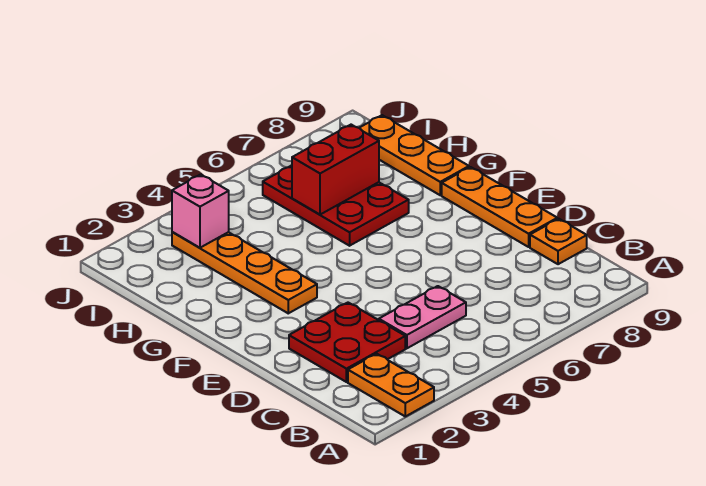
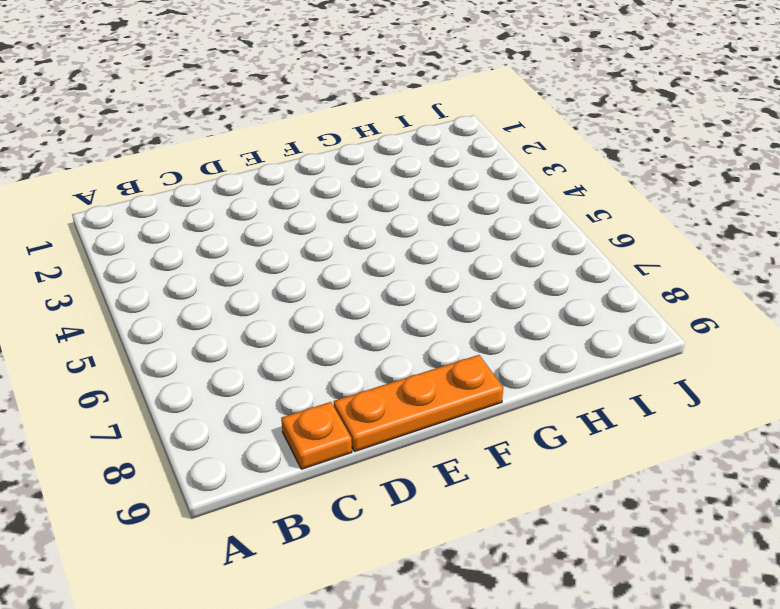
none -> orange plate A2:B2 level 1
none -> red plate C2:D3 level 1

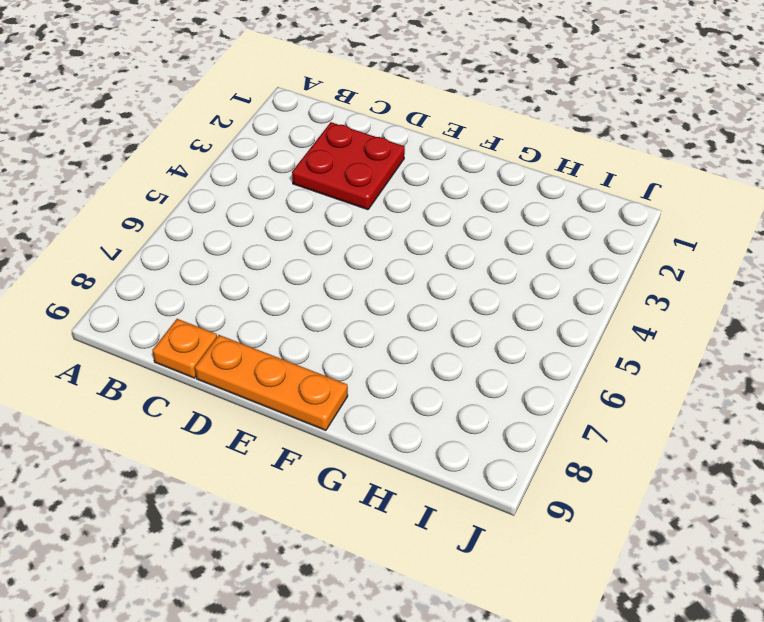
none -> orange plate A2:B2 level 1
none -> pink plate C4:C5 level 1

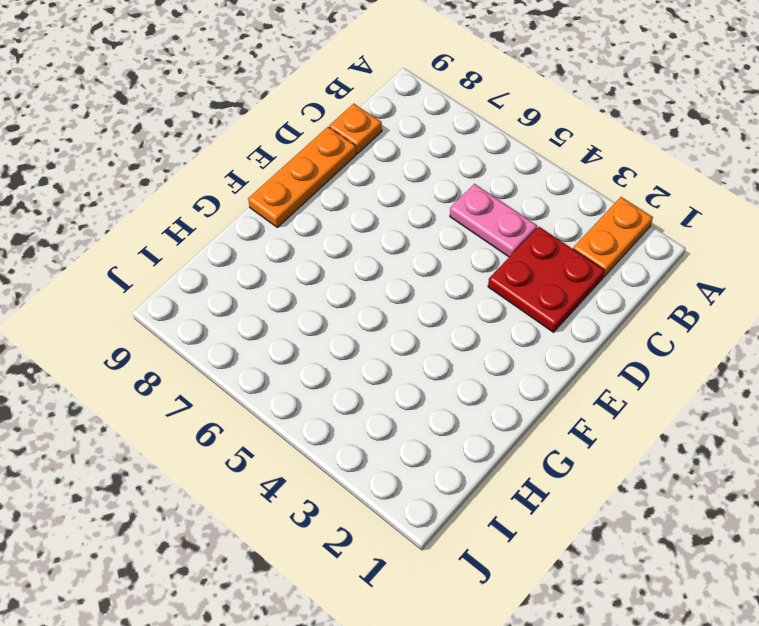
none -> orange plate F3:I3 level 1
none -> red plate G6:I7 level 1

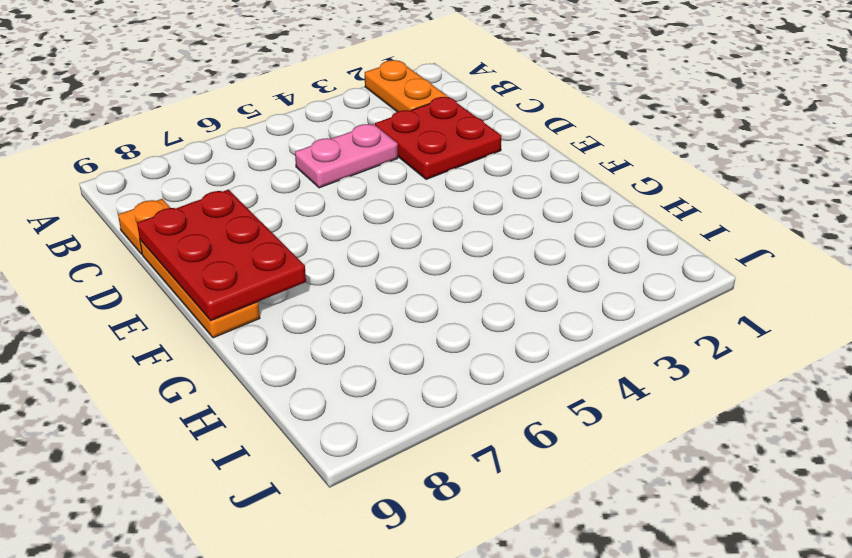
red plate D8:F9 level 2 -> red plate G6:I7 level 1
none -> orange plate F3:I3 level 1
none -> orange plate G9:I9 level 1

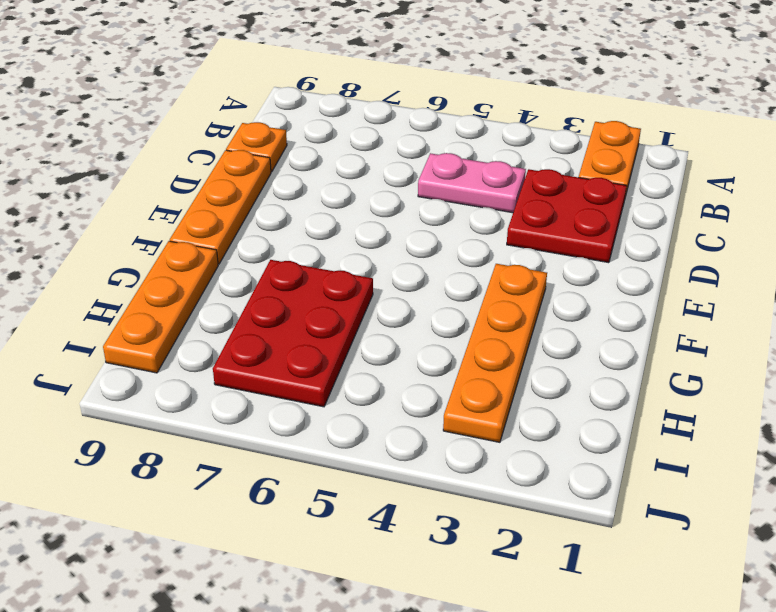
none -> red brick H6:H7 level 2
none -> pink brick I3 level 2

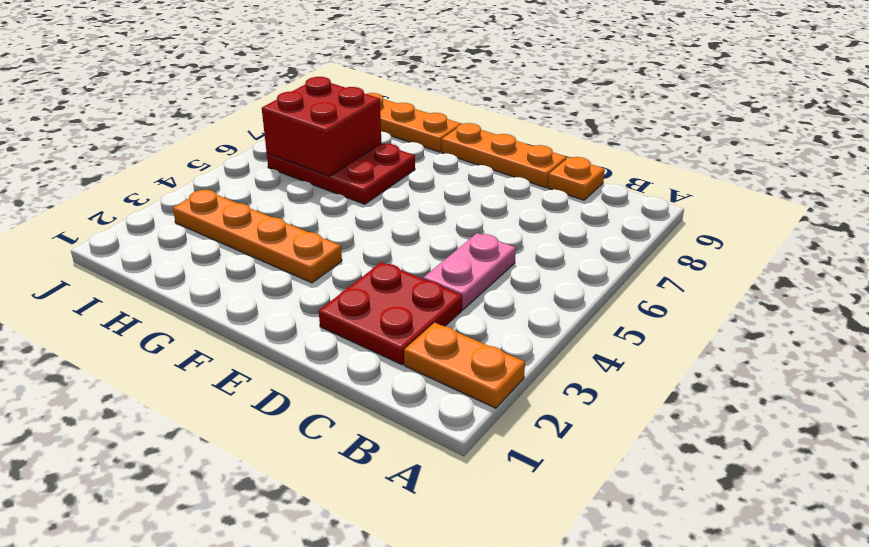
red brick H6:I7 level 2 -> red brick H6:H7 level 2
none -> pink brick I3 level 2

